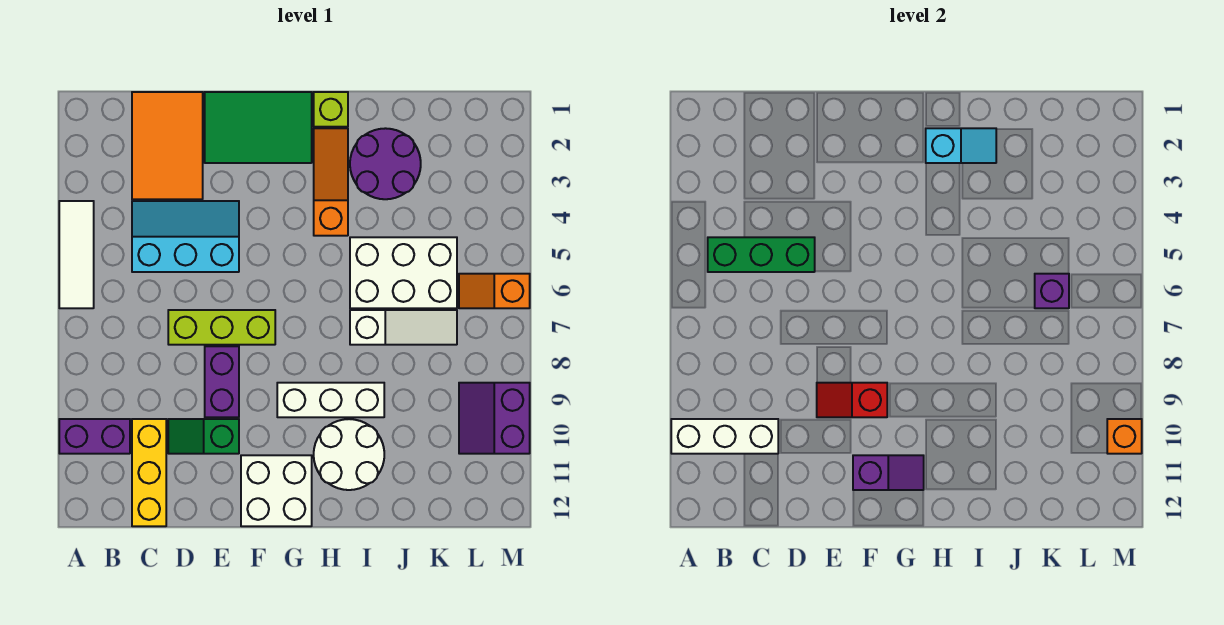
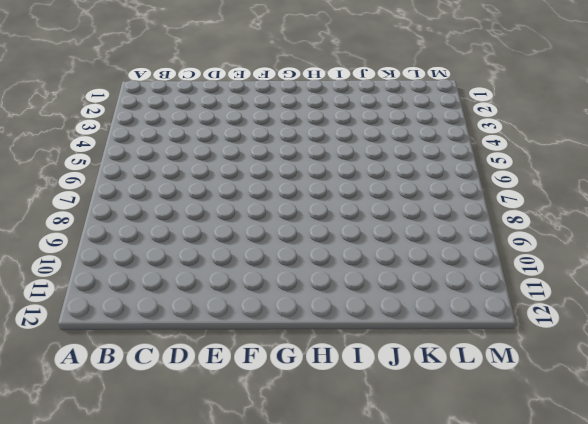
none -> white tile A4:A6 level 1
none -> purple brick A10:B10 level 1
none -> orange tile C1:D3 level 1

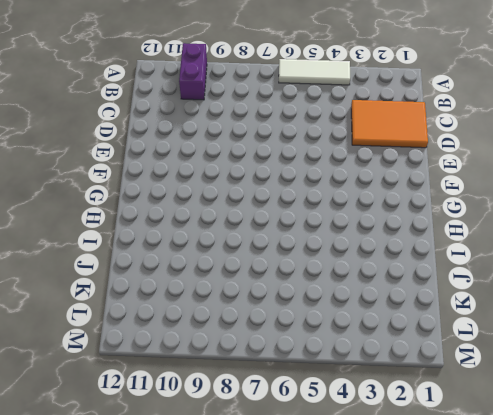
none -> cyan slope C4:E5 level 1 top 5
none -> yellow brick C10:C12 level 1
none -> lime brick D7:F7 level 1

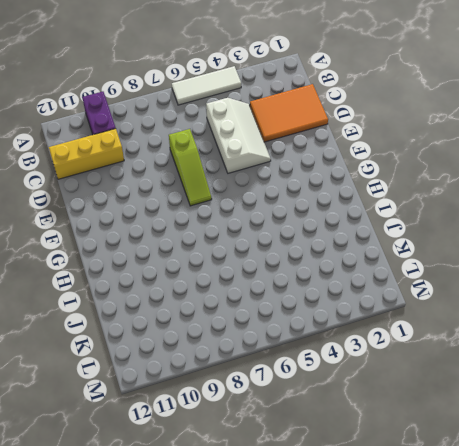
white slope C4:E5 level 1 top 5 -> cyan slope C4:E5 level 1 top 5
lime slope D7:F7 level 1 top D -> lime brick D7:F7 level 1
none -> green slope D10:E10 level 1 top E
none -> green tile E1:G2 level 1
none -> purple brick E8:E9 level 1

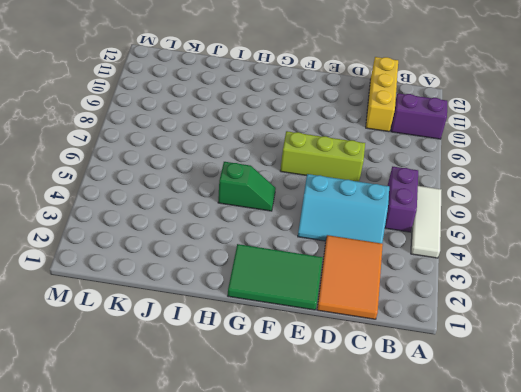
purple brick B5:B6 level 1 -> purple brick E8:E9 level 1
green slope G5:H5 level 1 top H -> green slope D10:E10 level 1 top E
none -> white brick F11:G12 level 1
none -> white brick G9:I9 level 1
none -> lime brick H1 level 1

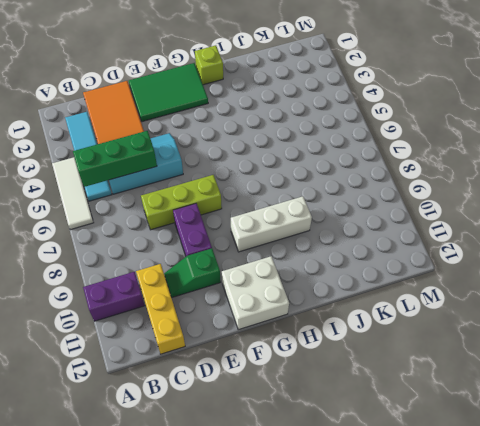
cyan tile B2:B5 level 1 -> none
none -> orange slope H2:H4 level 1 top 4
none -> white round brick H10:I11 level 1
none -> purple round brick I2:J3 level 1

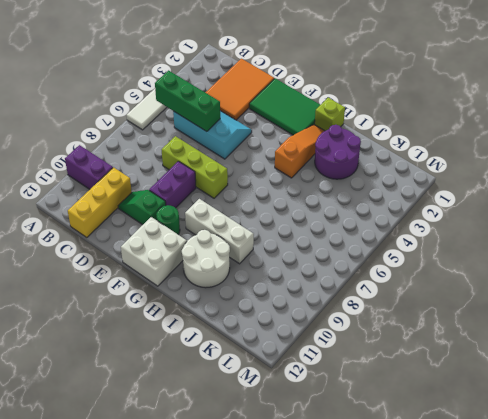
green round brick F10 level 1 -> none
none -> white brick I5:K6 level 1
none -> white slope I7:K7 level 1 top I
none -> orange slope L6:M6 level 1 top M

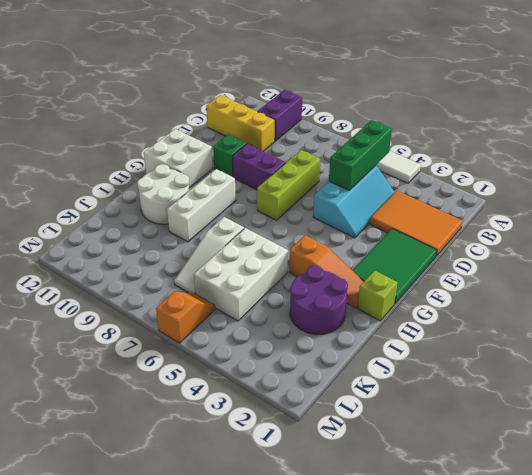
none -> purple slope L9:M10 level 1 top M
none -> white brick A10:C10 level 2
none -> red slope E9:F9 level 2 top F

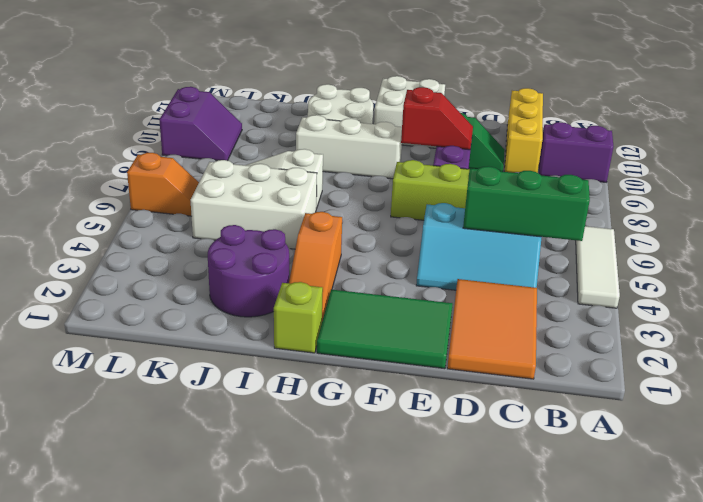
none -> white brick A10:C10 level 2
none -> purple slope F11:G11 level 2 top F
none -> cyan slope H2:I2 level 2 top H

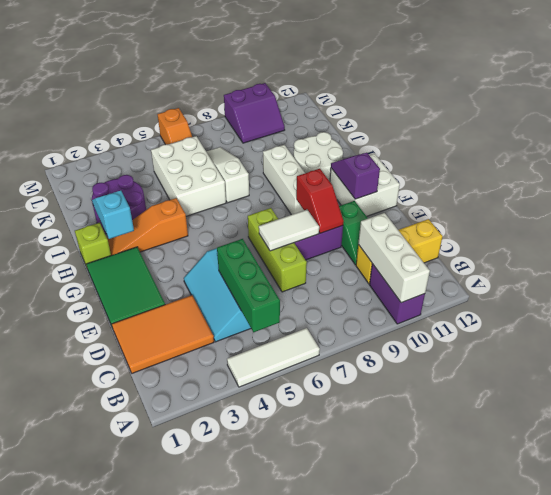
white tile E7:E8 level 2 -> none
none -> purple brick K6 level 2
none -> orange brick M10 level 2

